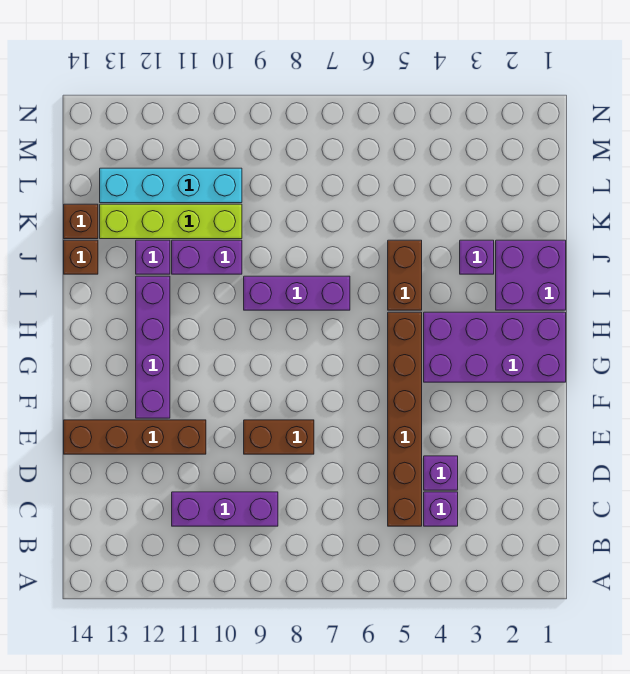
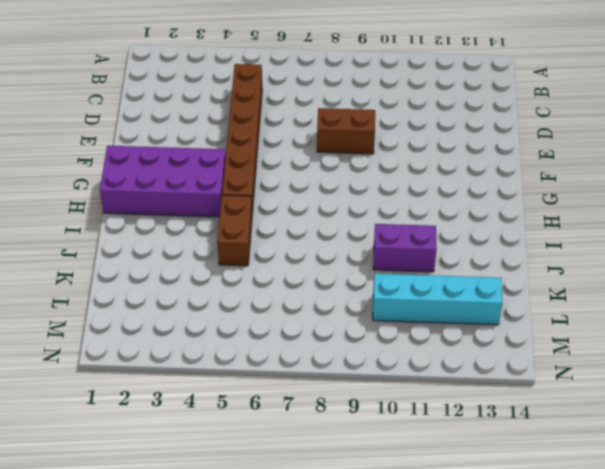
none -> purple brick C4 level 1
none -> purple brick C9:C11 level 1
none -> purple brick D4 level 1

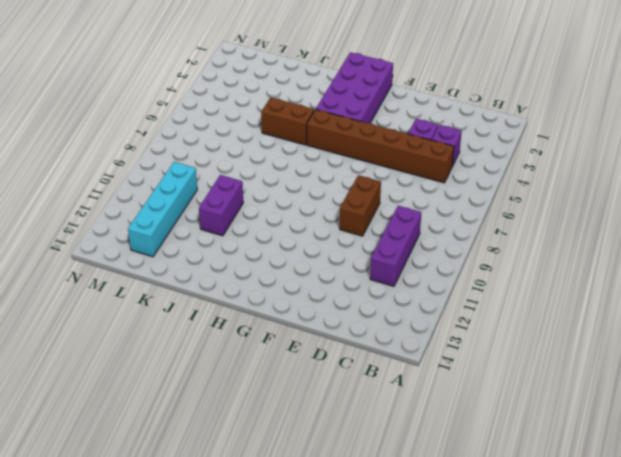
none -> brown brick E11:E14 level 1
none -> purple brick F12:I12 level 1
none -> purple brick I1:J2 level 1

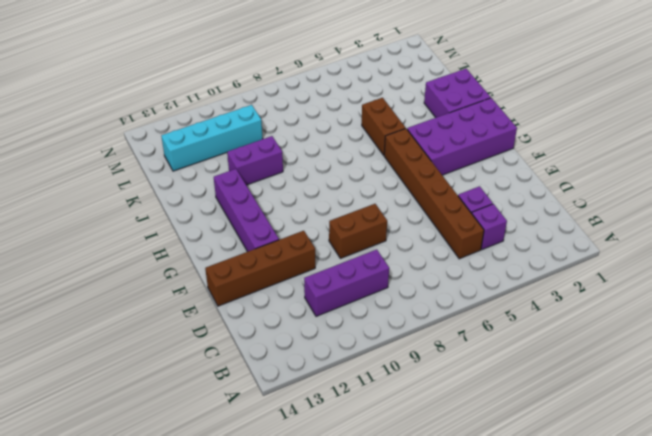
none -> purple brick I7:I9 level 1
none -> purple brick J3 level 1
none -> purple brick J12 level 1

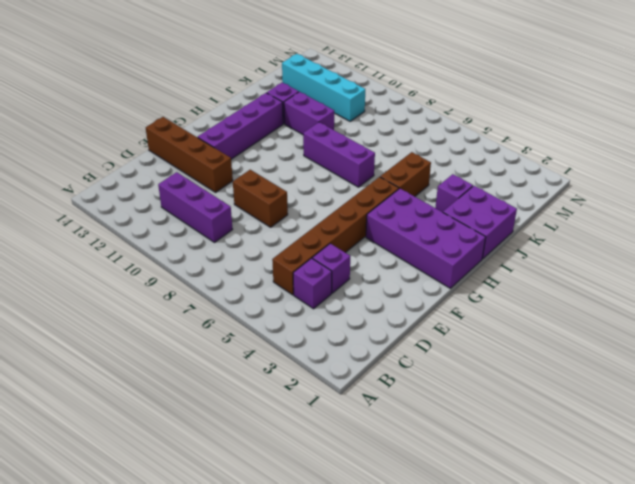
none -> brown brick J14 level 1
none -> lime brick K10:K13 level 1
none -> brown brick K14 level 1

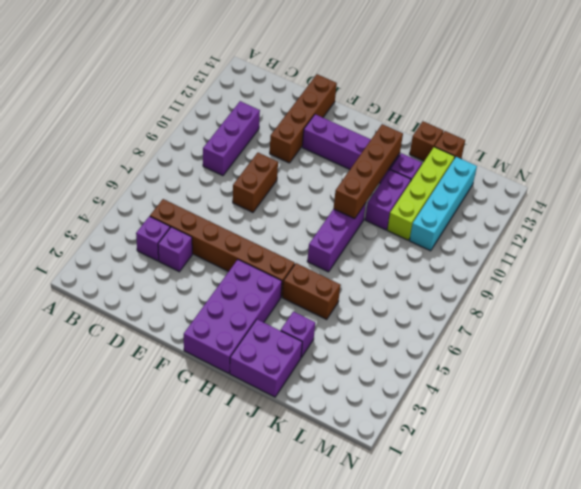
brown brick I9:I12 level 2 -> none

